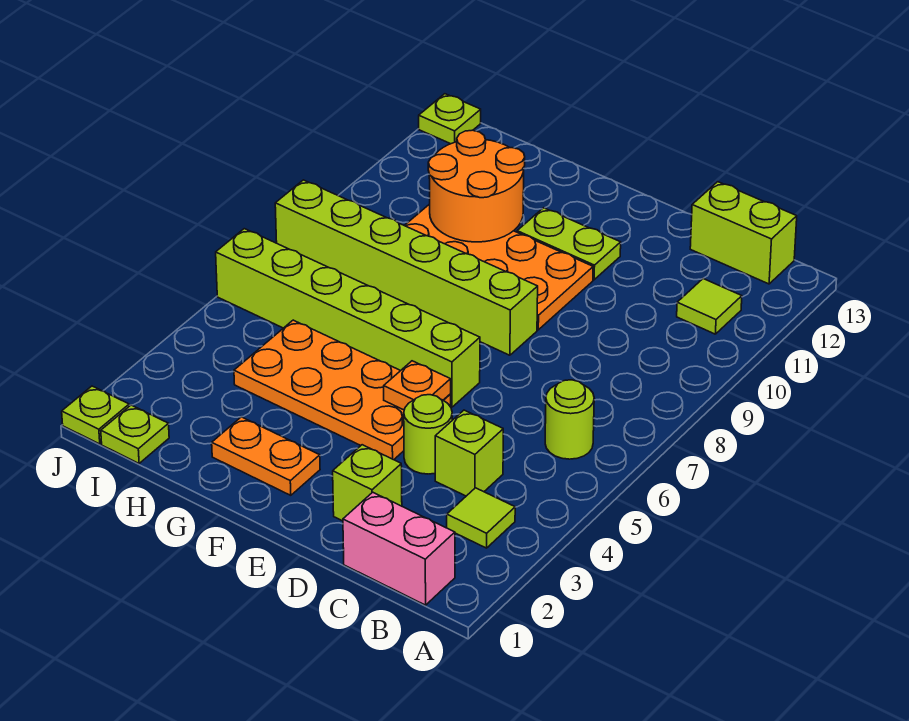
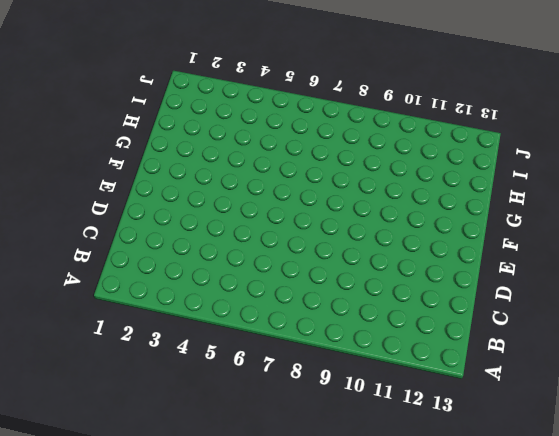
none -> pink brick B1:C1 level 1
none -> lime tile B3 level 1
none -> lime round brick B6 level 1

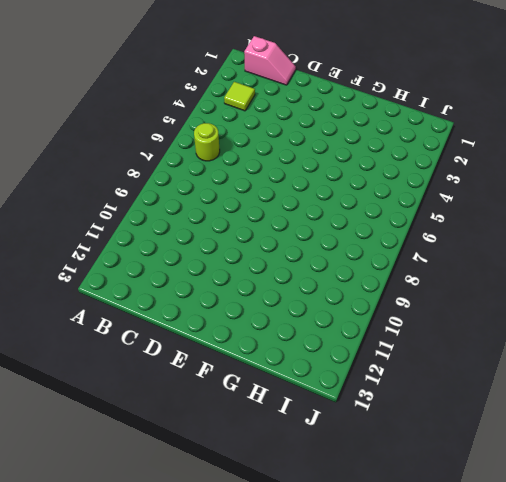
pink slope B1:C1 level 1 top B -> pink brick B1:C1 level 1
none -> lime tile B11 level 1
none -> lime brick B13:C13 level 1
none -> lime brick C4 level 1

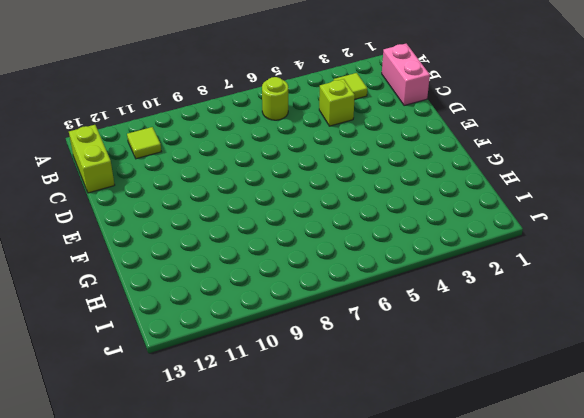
none -> lime brick D2 level 1
none -> lime round brick D4 level 1
none -> orange plate E4:H5 level 1

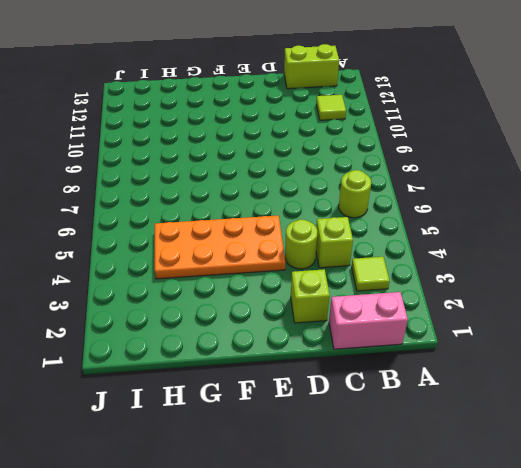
none -> lime brick E6:J6 level 1
none -> lime brick E8:J8 level 1
none -> orange plate E9:H10 level 1

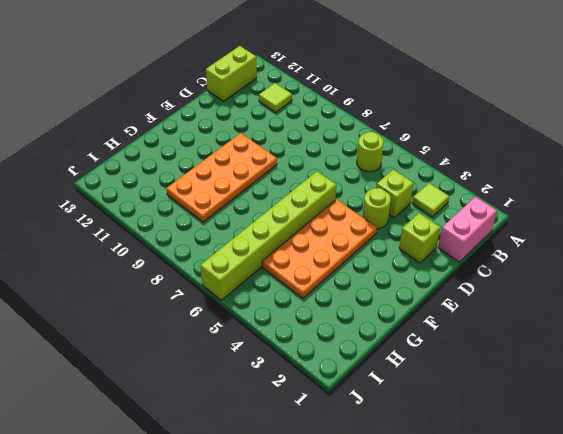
none -> lime brick E8:J8 level 1
none -> lime plate E11:F11 level 1
none -> orange plate F2:G2 level 1

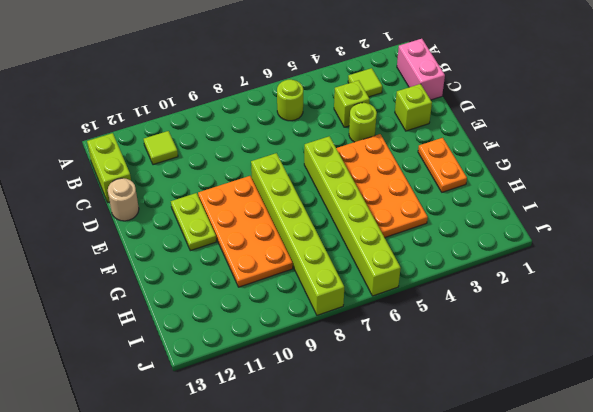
tan round brick D13 level 1 -> none
none -> lime plate I1 level 1
none -> lime plate J1 level 1
none -> lime plate J13 level 1

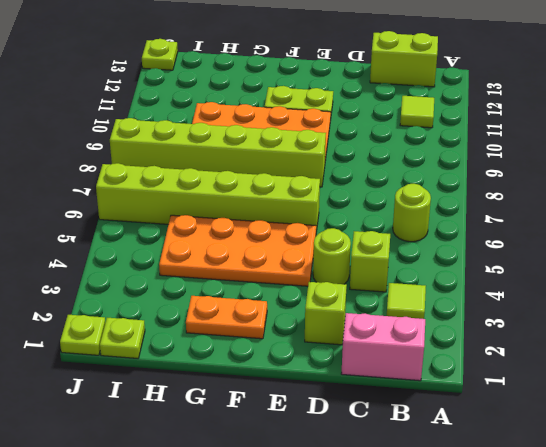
none -> orange plate E5 level 2
none -> orange round brick G10:H11 level 2

